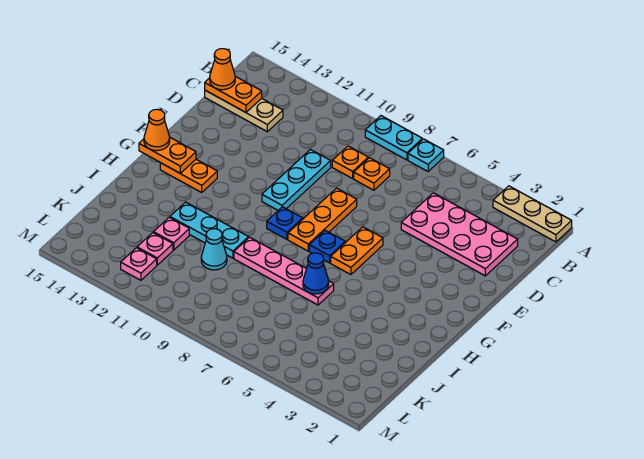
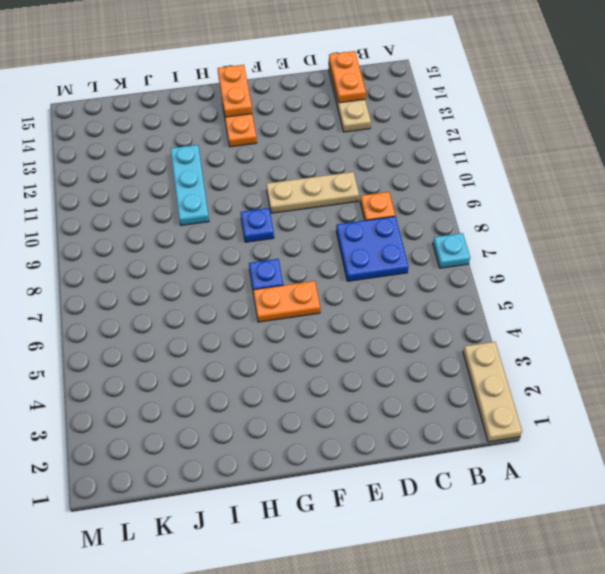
blue plate C7:D8 level 1 -> orange plate C8 level 1
tan plate D10:F10 level 1 -> cyan plate D10:F10 level 1
none -> cyan plate A8:A9 level 1
none -> pink plate C2:D5 level 1
none -> orange plate E8:G8 level 1

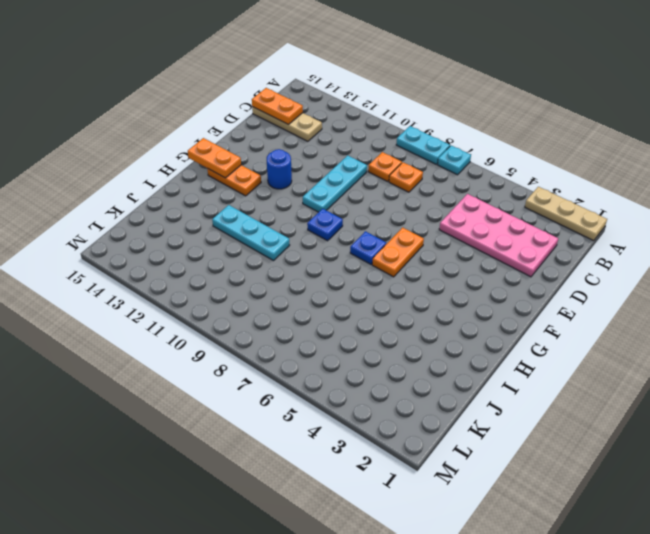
blue round brick F12 level 1 -> none
none -> orange plate E8:G8 level 1
none -> pink plate I6:I9 level 1
none -> cyan cone J10 level 1

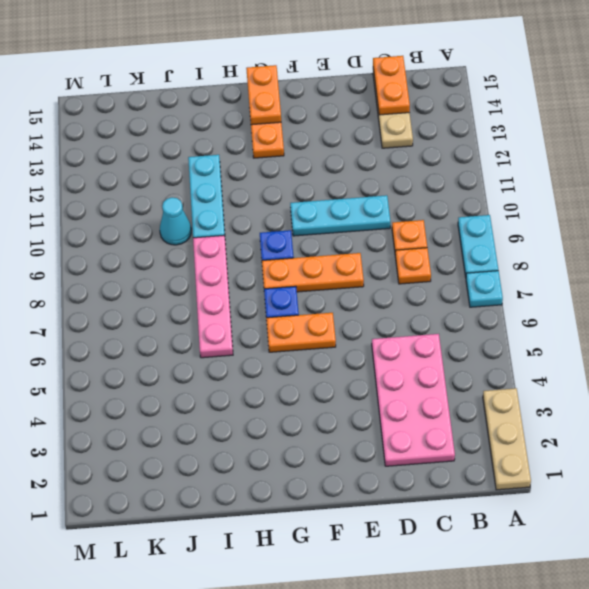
none -> pink plate J12 level 1
none -> pink plate K12 level 1
none -> pink plate L12 level 1

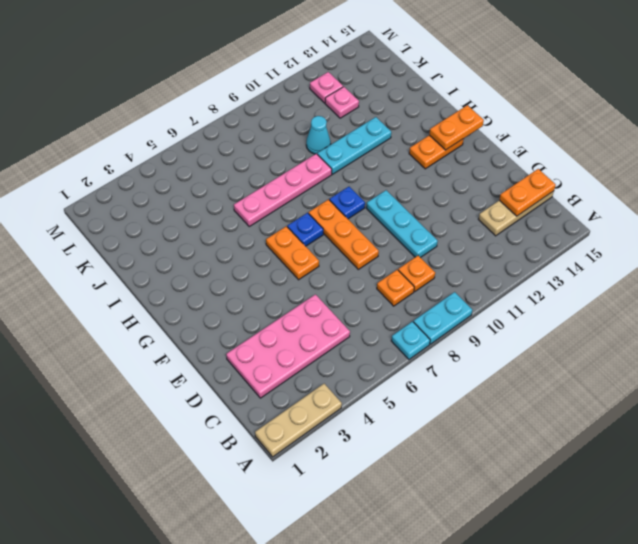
none -> pink plate J12 level 1
none -> blue cone I6 level 2
none -> orange cone C15 level 3

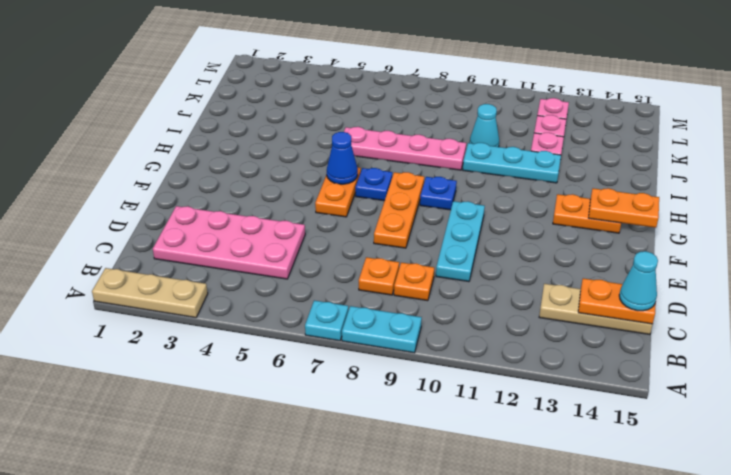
cyan cone C15 level 3 -> orange cone C15 level 3
blue cone G6 level 2 -> blue cone I6 level 2
none -> orange cone G15 level 3

